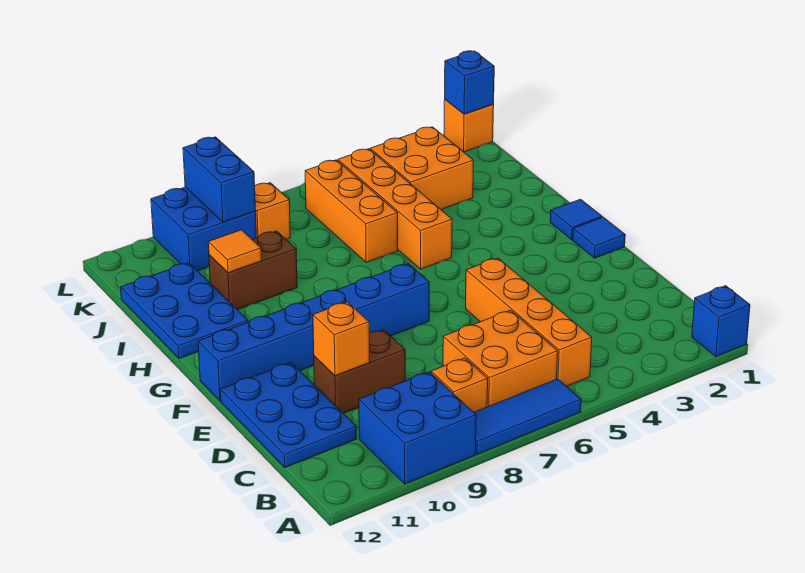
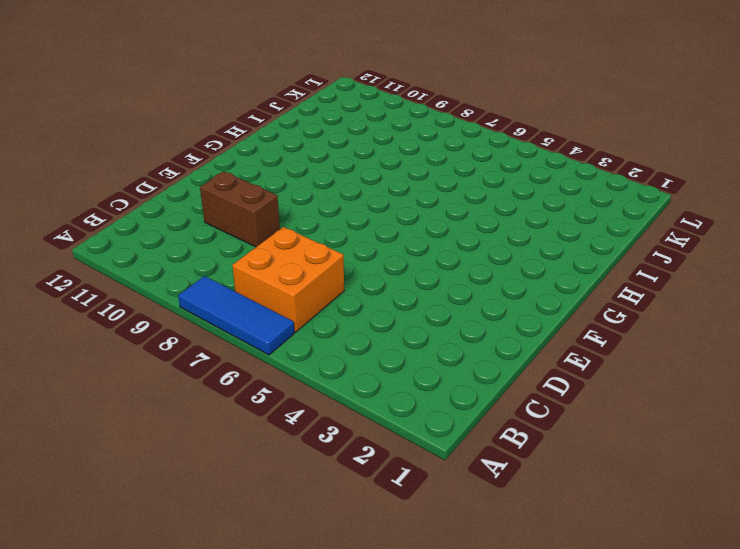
none -> blue brick A1 level 1
none -> blue brick A9:B10 level 1
none -> orange brick B5:E5 level 1

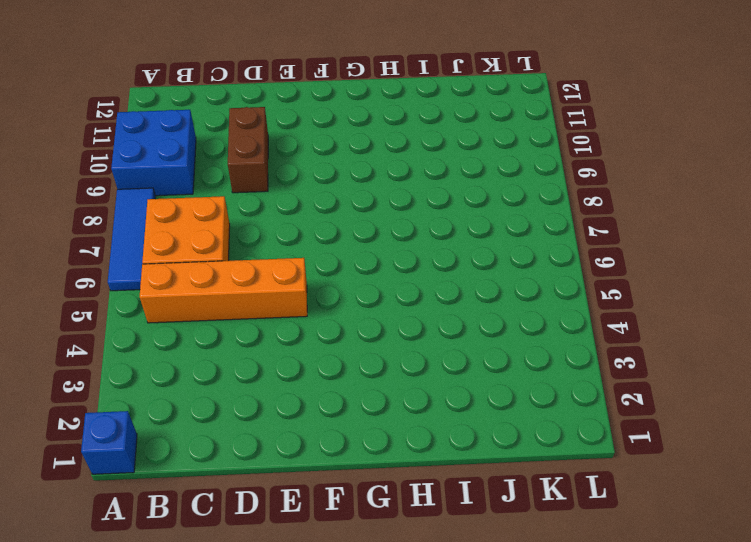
none -> orange brick B8 level 1
none -> blue plate C11:E12 level 1
none -> blue tile F1 level 1

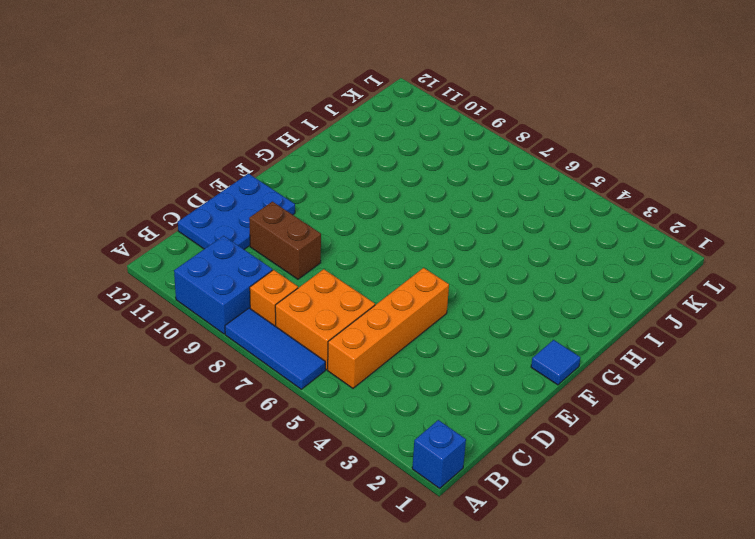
none -> blue brick F7:F12 level 1
none -> blue tile G1 level 1
none -> orange brick H5:K5 level 1

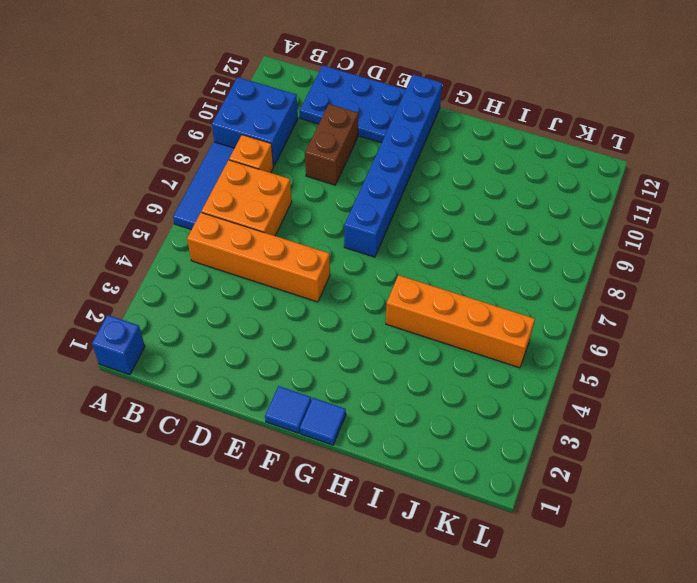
none -> blue plate H11:J12 level 1
none -> orange brick I6:K6 level 1
none -> brown brick I9:I10 level 1

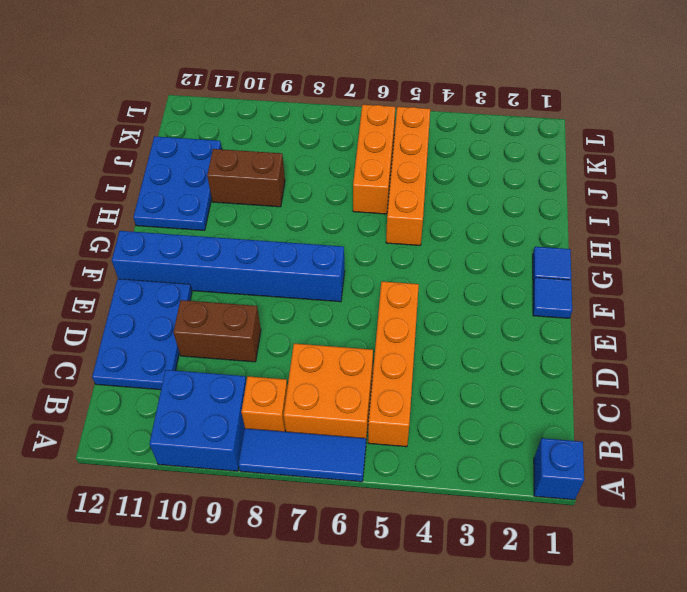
none -> orange brick J3:K4 level 1
none -> orange brick K8 level 1
none -> blue brick K9:L10 level 1

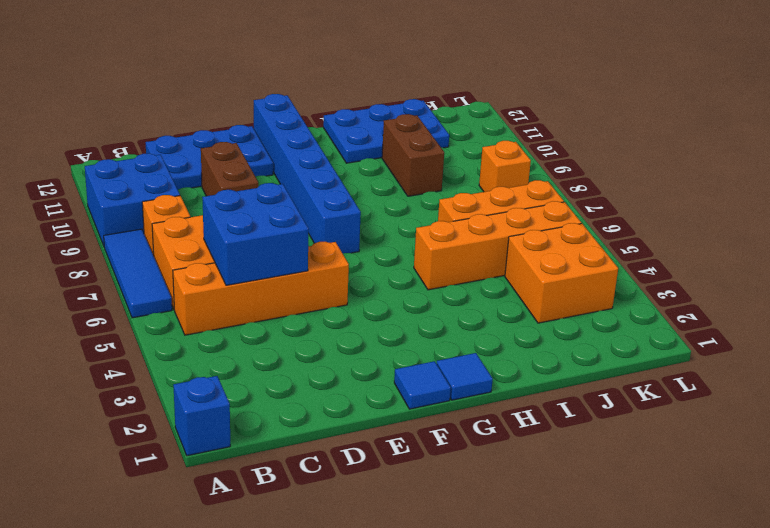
blue brick C5:D6 level 2 -> blue brick K9:L10 level 1
none -> orange brick L1 level 1
none -> orange brick D10 level 2
none -> orange tile I10 level 2

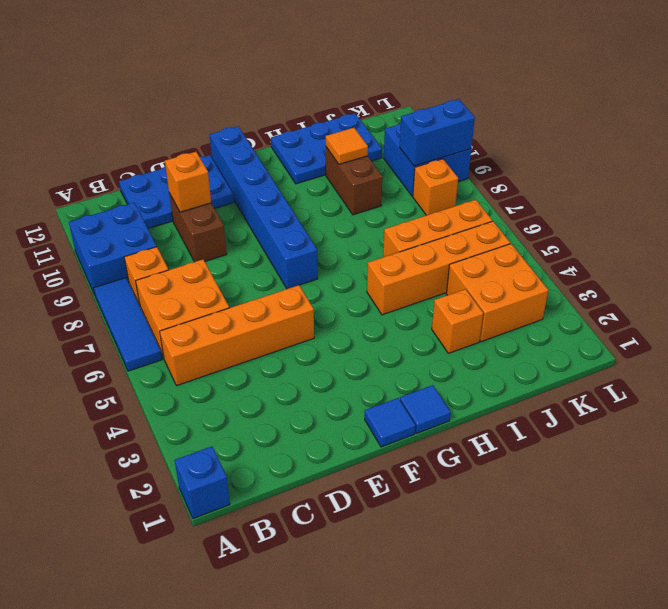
orange brick I3 level 1 -> orange brick L1 level 1
none -> blue brick L1 level 2

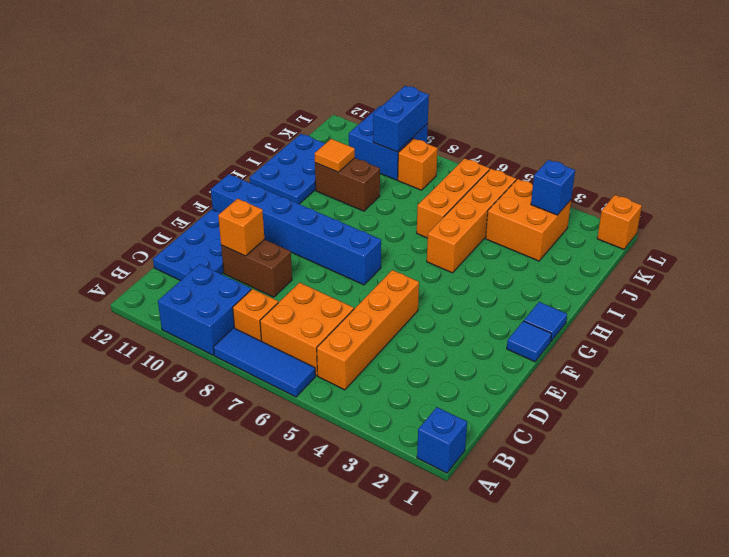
blue brick K3 level 2 -> blue brick L1 level 2

